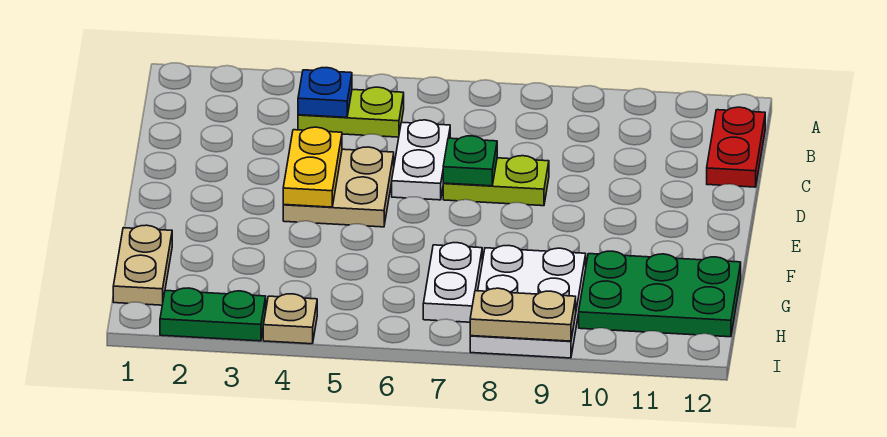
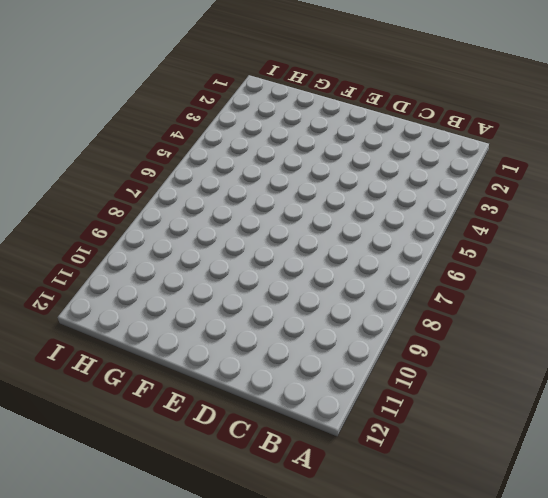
none -> lime plate B4:B5 level 1
none -> red plate B12:C12 level 1
none -> white plate C6:D6 level 1

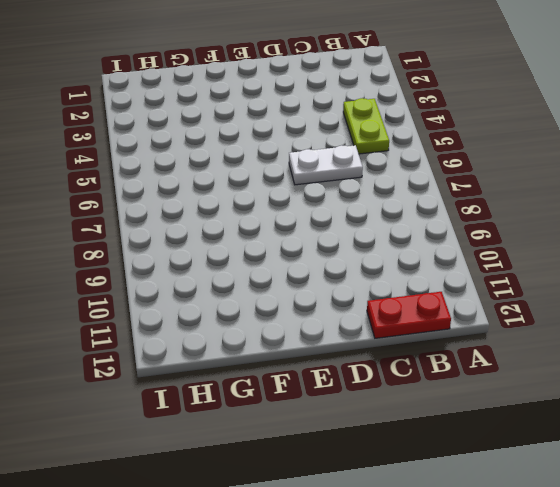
none -> tan plate D4:E5 level 1
none -> lime plate D7:D8 level 1
none -> tan plate G1:H1 level 1

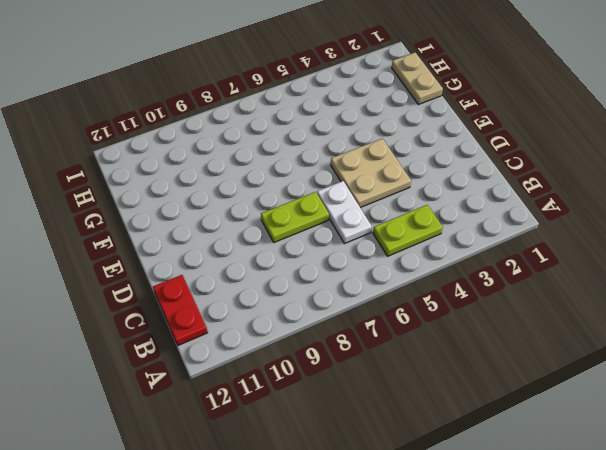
none -> white plate G7:H7 level 1
none -> white plate G8:I9 level 1
none -> green plate G10:H12 level 1

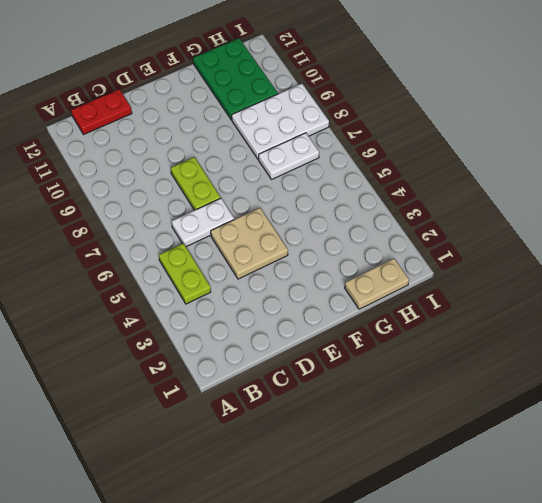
none -> green plate I2:I3 level 1
none -> tan plate I4 level 1
none -> blue plate B4 level 2

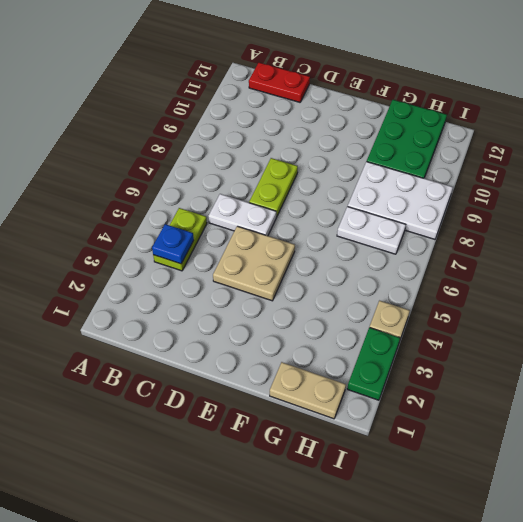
none -> yellow plate D4:E4 level 2
none -> green plate D7 level 2
none -> tan plate I8:I9 level 2

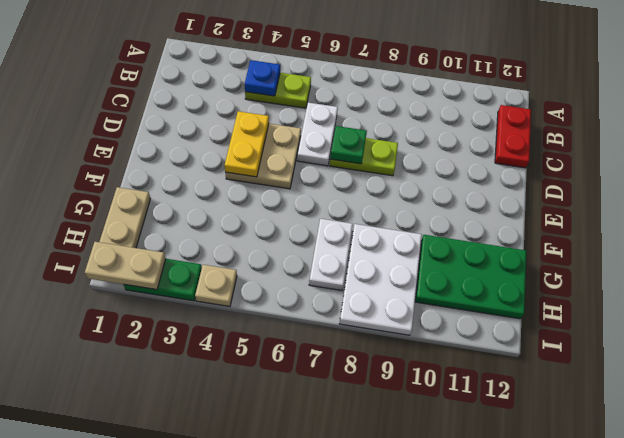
tan plate I1:I2 level 2 -> tan plate I8:I9 level 2

